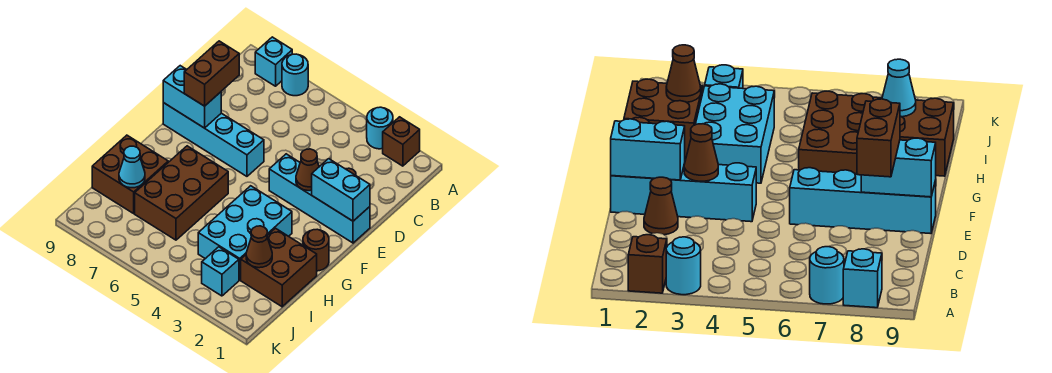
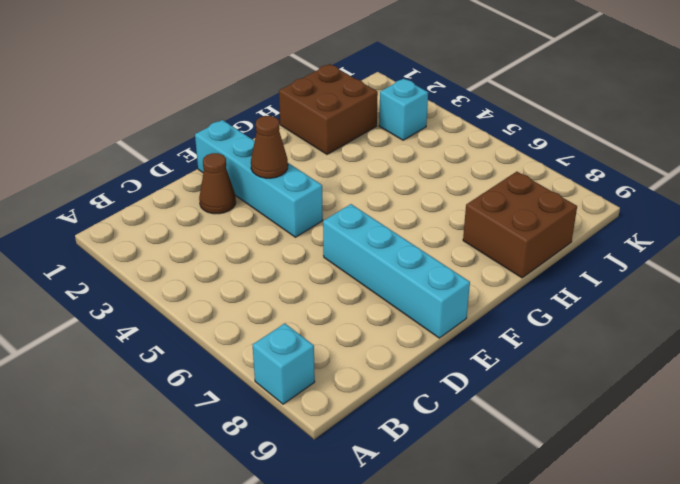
none -> brown brick A2 level 1
none -> cyan round brick A3 level 1
none -> cyan round brick A7 level 1

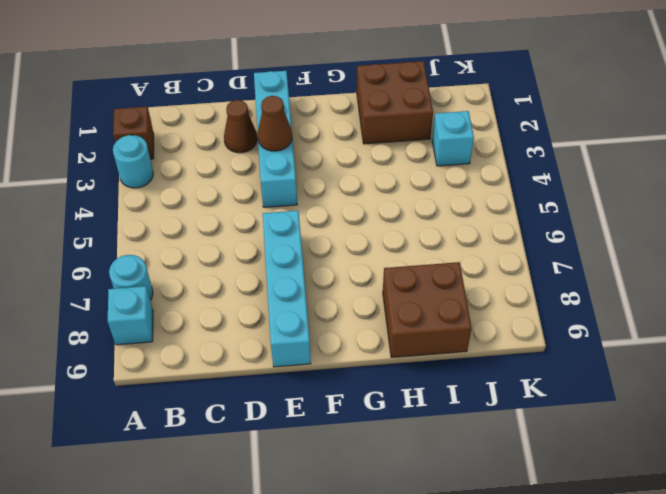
none -> brown round brick G1 level 1
none -> cyan brick G3:I4 level 1
none -> brown brick G6:I7 level 1

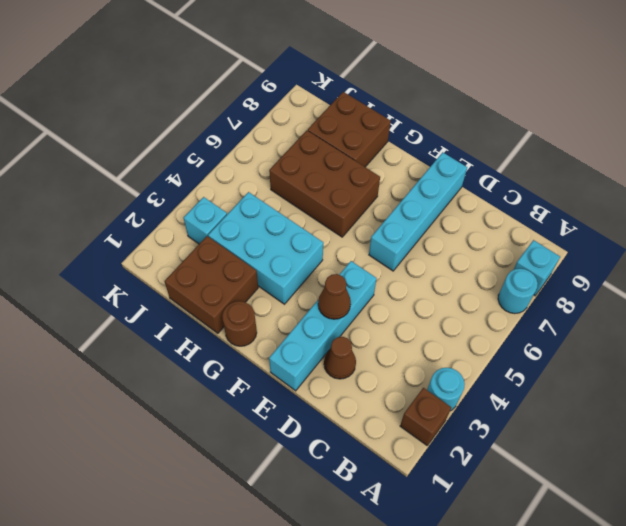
none -> cyan brick E1:E2 level 2
none -> cyan brick E8:E9 level 2
none -> brown cone I2 level 2

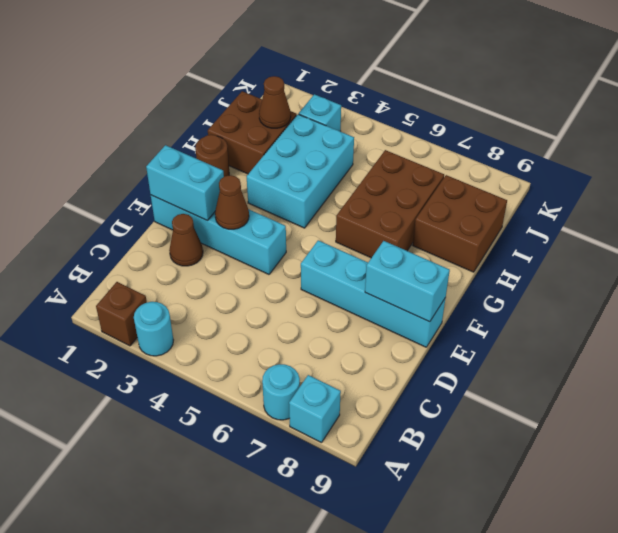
none -> cyan cone I8 level 2
none -> brown brick D8:E8 level 3

